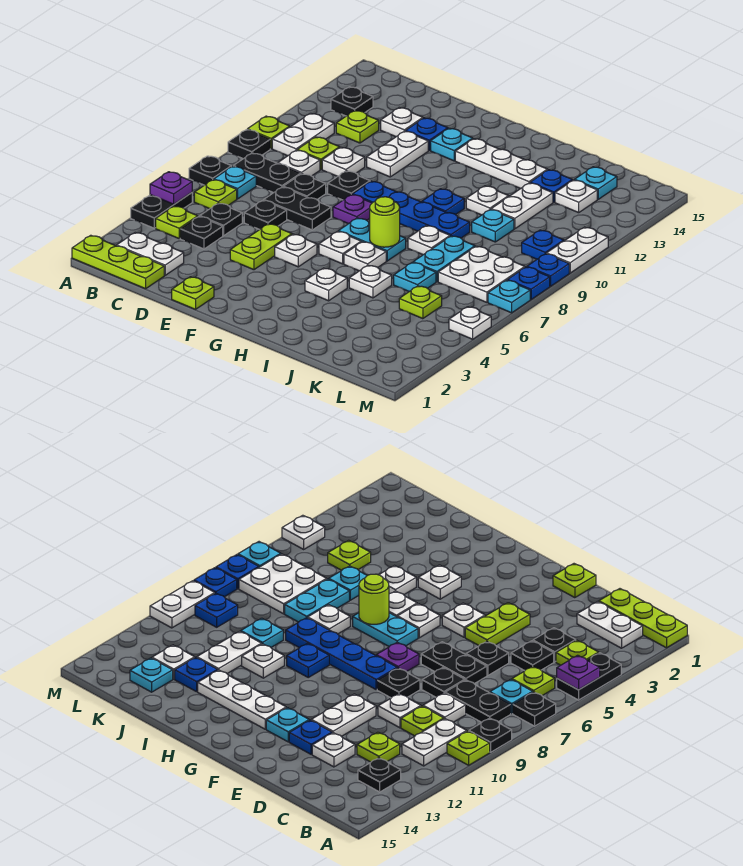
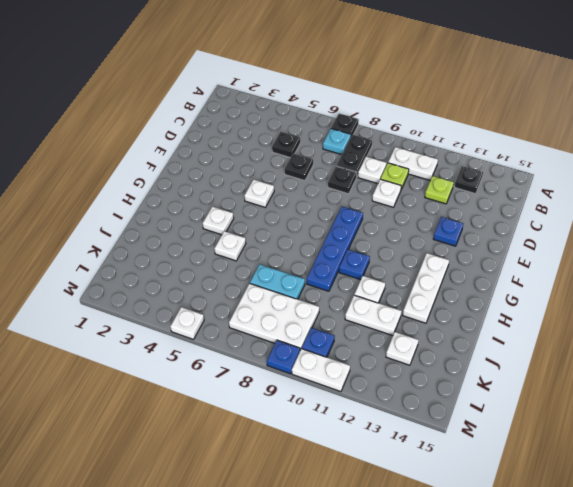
white plate K7:L9 level 1 -> white plate K7:L8 level 1
none -> lime plate A1:C1 level 1
none -> black plate A4:A5 level 1
none -> black plate A9 level 1
none -> lime plate A10 level 1

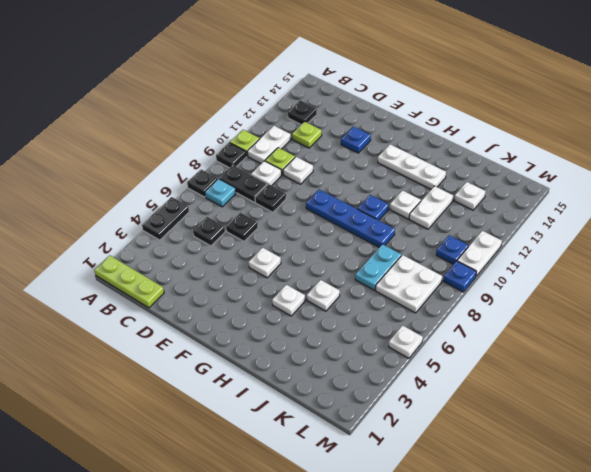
none -> white plate B2:C2 level 1
none -> lime plate B4 level 1
none -> lime plate B6 level 1
none -> black plate C4 level 1

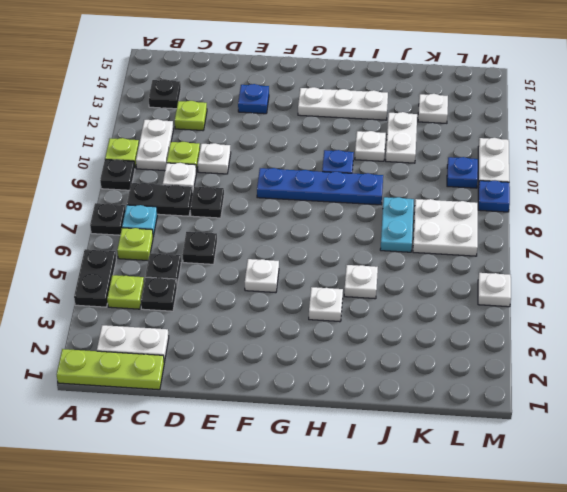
none -> black plate D7:E7 level 1
none -> white plate D13 level 1
none -> lime plate E1 level 1
none -> lime plate E4:E5 level 1

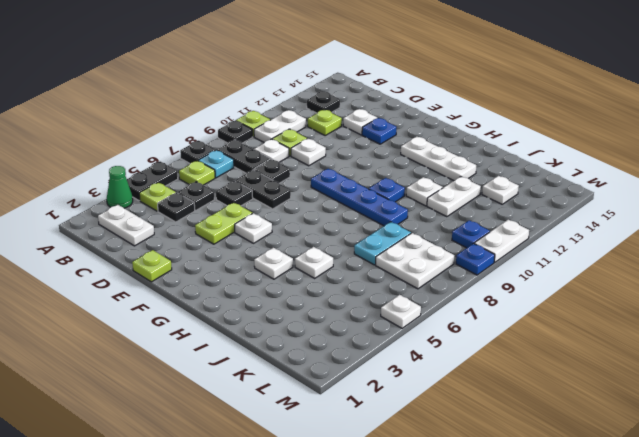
green cone A3 level 1 -> none
none -> lime plate A1:C1 level 1
none -> black plate E9 level 1
none -> white plate E11:E12 level 1
none -> purple plate F8 level 1

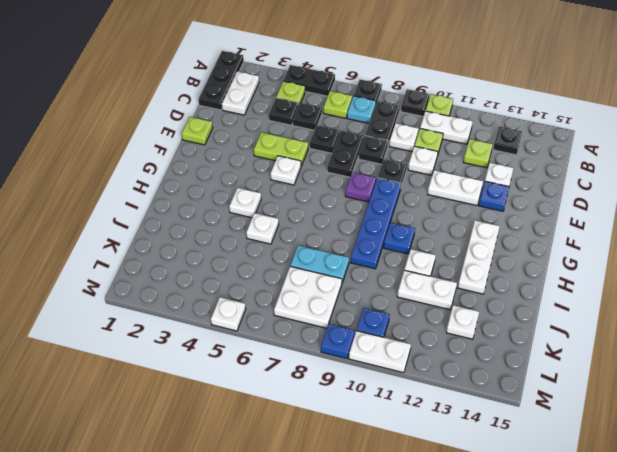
black plate A1:C1 level 1 -> lime plate A1:C1 level 1
none -> cyan plate F13 level 1
none -> white plate G6 level 1
none -> cyan plate G7:H7 level 1
none -> white plate H6 level 1

